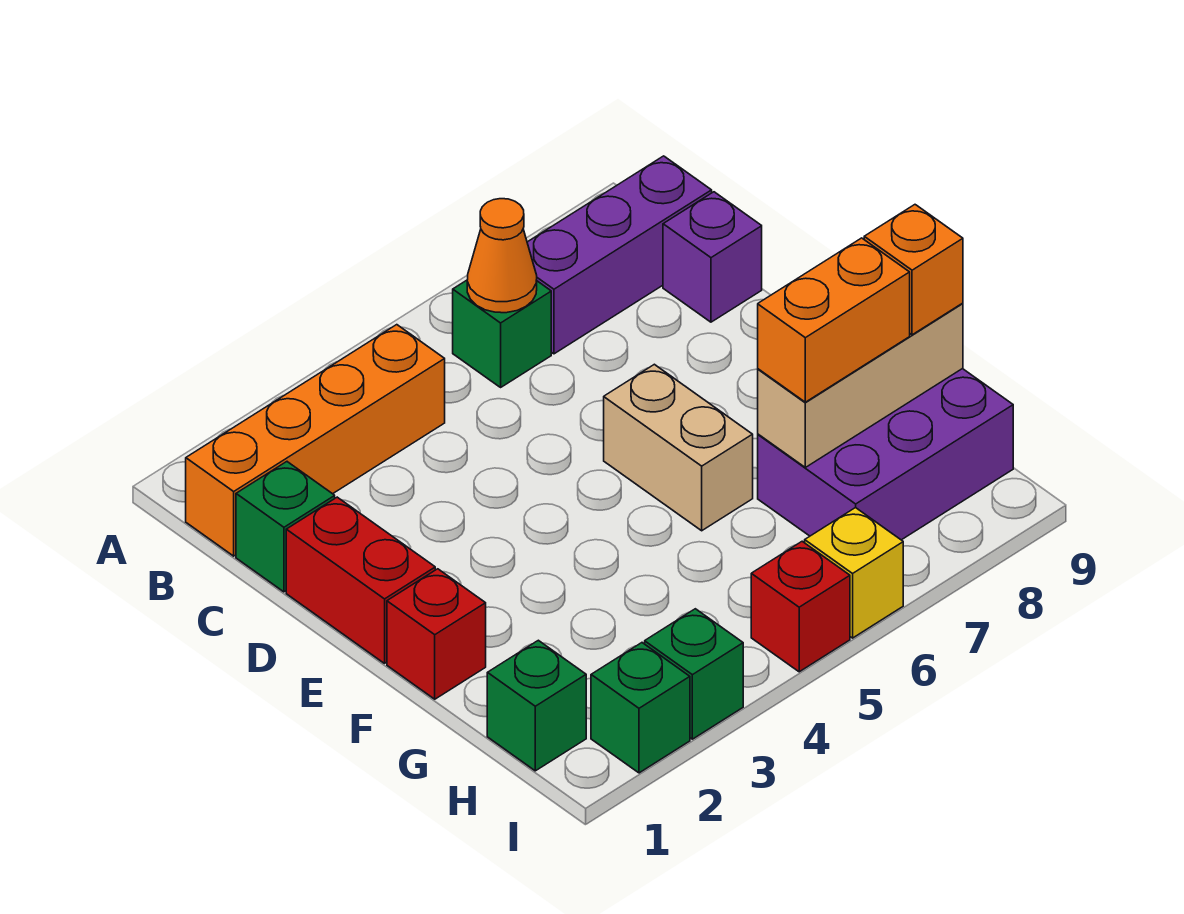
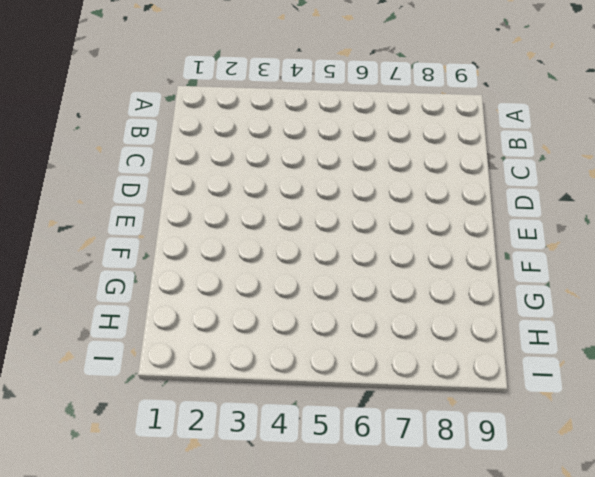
none -> orange brick B1:B4 level 1
none -> green brick B6 level 1
none -> purple brick B7:B9 level 1

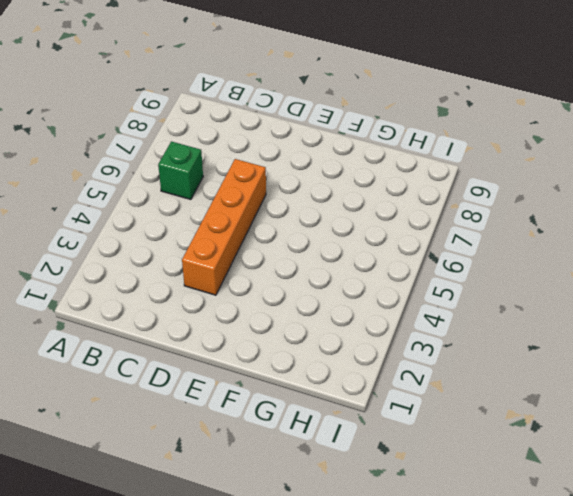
orange brick D3:D6 level 1 -> orange brick B1:B4 level 1
none -> purple brick B7:B9 level 1
none -> green brick C1 level 1
none -> purple brick C9 level 1

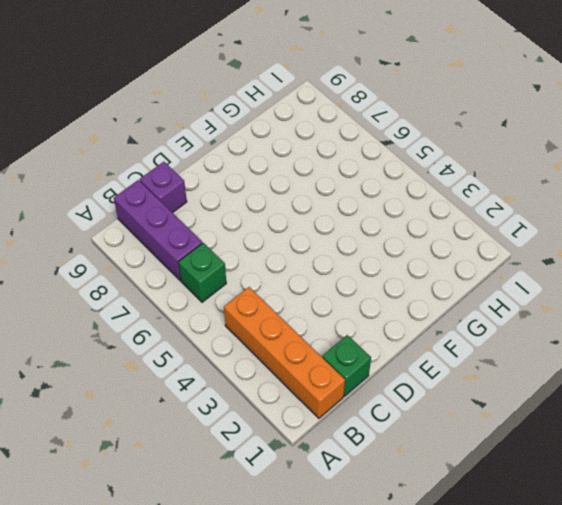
none -> red brick D1:E1 level 1
none -> tan brick E6:F6 level 1
none -> red brick F1 level 1

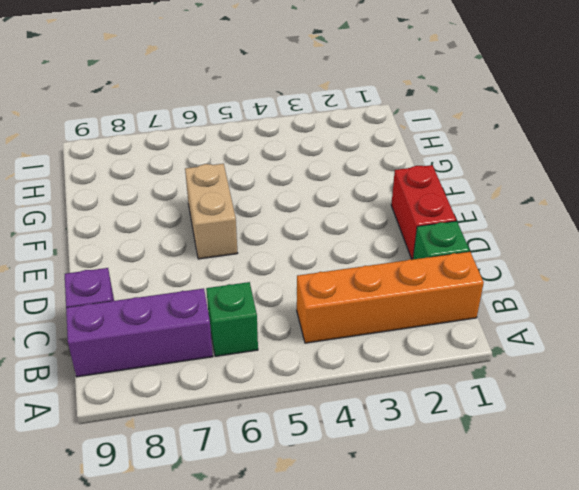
none -> red brick F1 level 1
none -> purple brick G7:H9 level 1
none -> green brick H1 level 1

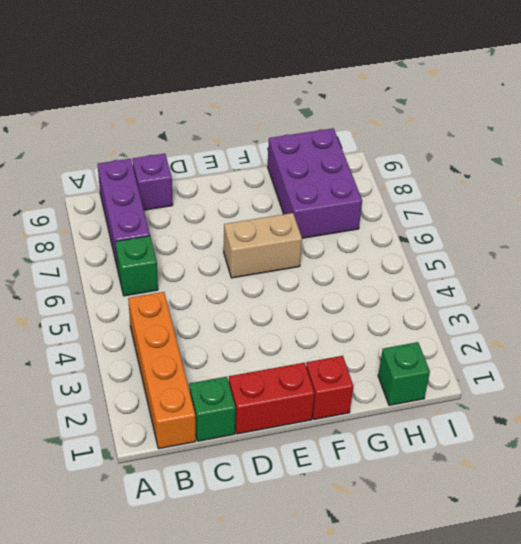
none -> green brick I2 level 1
none -> green brick I3 level 1
none -> red brick I5 level 1

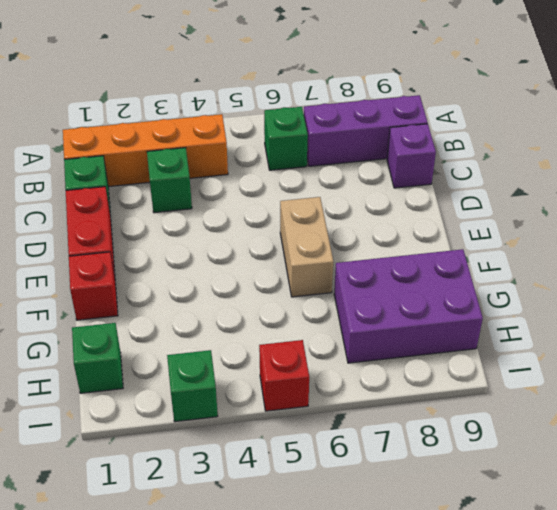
green brick C3 level 1 -> green brick I2 level 1
none -> yellow brick I6 level 1
none -> orange cone B6 level 2
none -> tan brick G7:G9 level 2

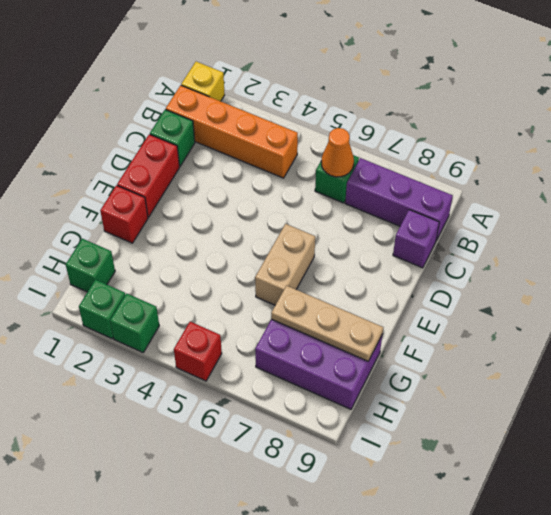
yellow brick A1 level 1 -> yellow brick I6 level 1
tan plate G7:G9 level 2 -> tan brick G7:G9 level 2
none -> orange brick G7:G8 level 3
none -> orange brick G9 level 3

